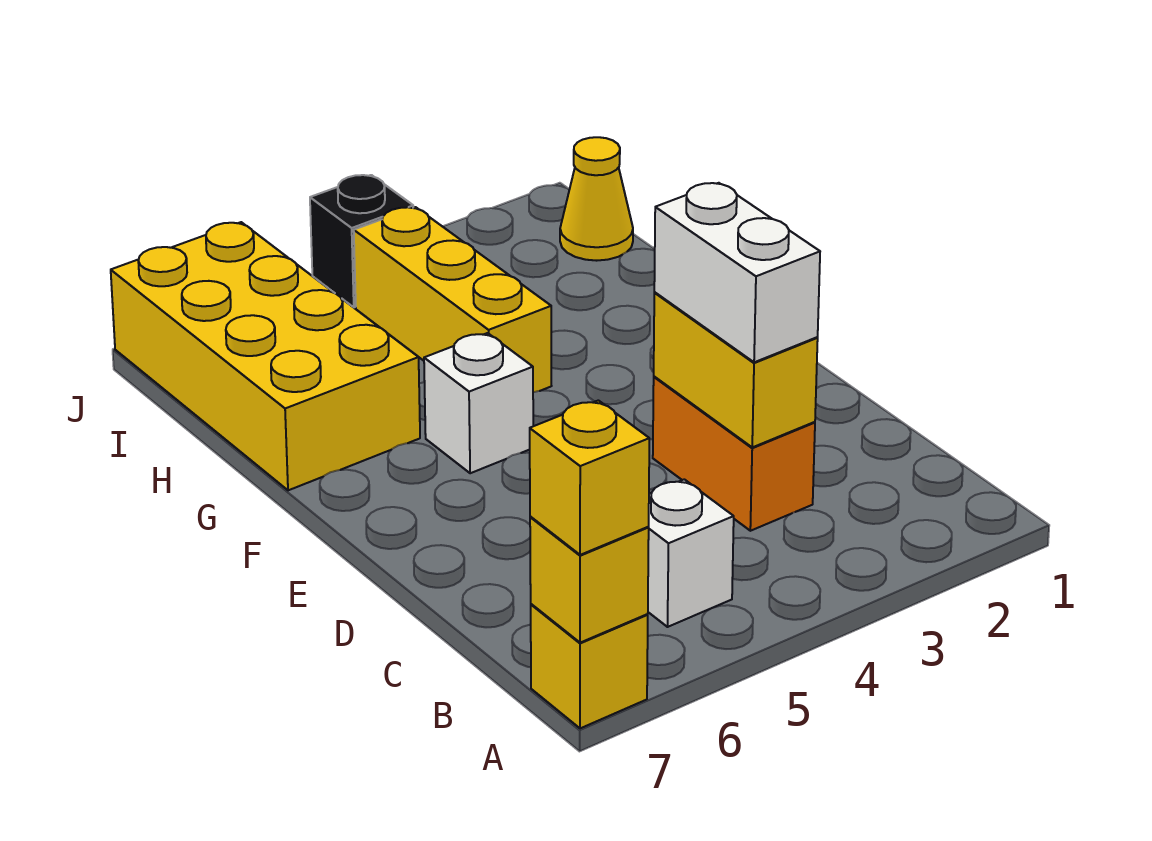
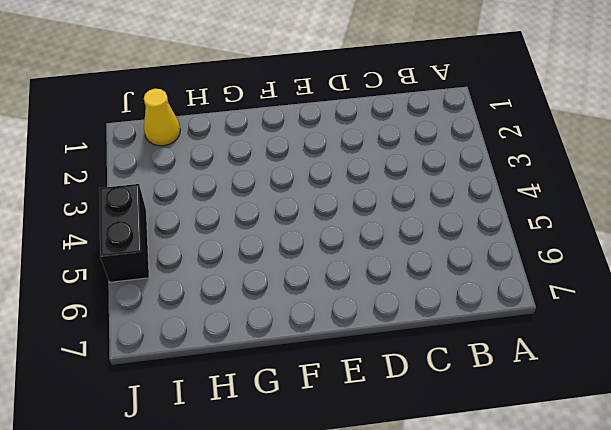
black brick J4:J5 level 1 -> black brick J4 level 1
none -> yellow brick A7 level 1
none -> white brick B5 level 1
none -> orange brick C3:D3 level 1

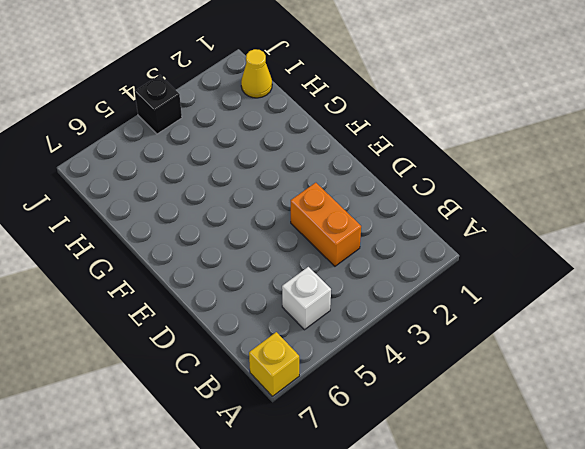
none -> white brick F5 level 1
none -> yellow brick G4:I4 level 1
none -> yellow brick G6:J7 level 1

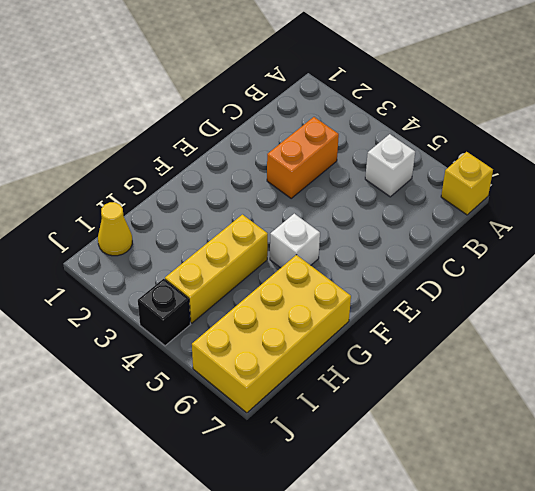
none -> yellow brick A7 level 2
none -> yellow brick C3:D3 level 2
none -> yellow brick A7 level 3

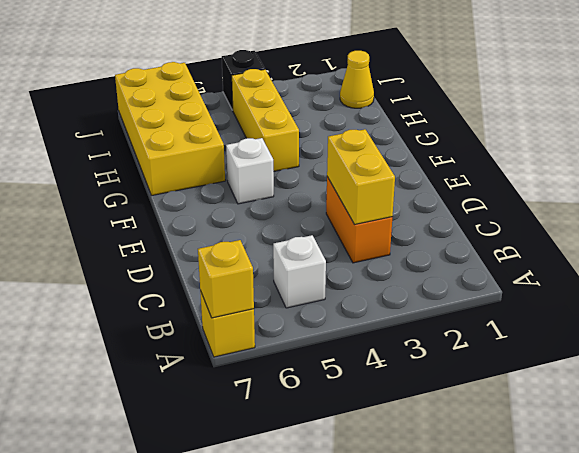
none -> yellow brick A7 level 3
none -> white brick C3:D3 level 3

